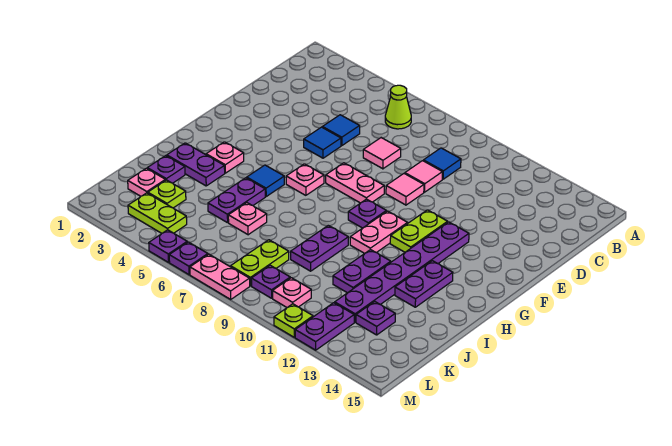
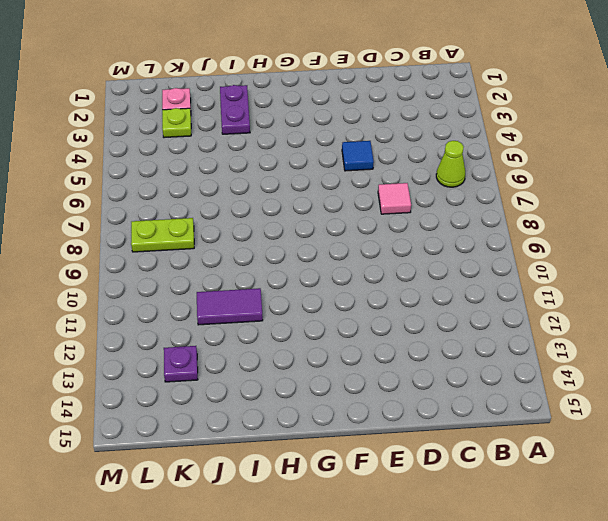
purple tile I11:J11 level 1 -> purple plate I11:J11 level 1
none -> blue tile C9 level 1
none -> blue tile D5 level 1
none -> pink tile D9 level 1
none -> pink tile E9 level 1

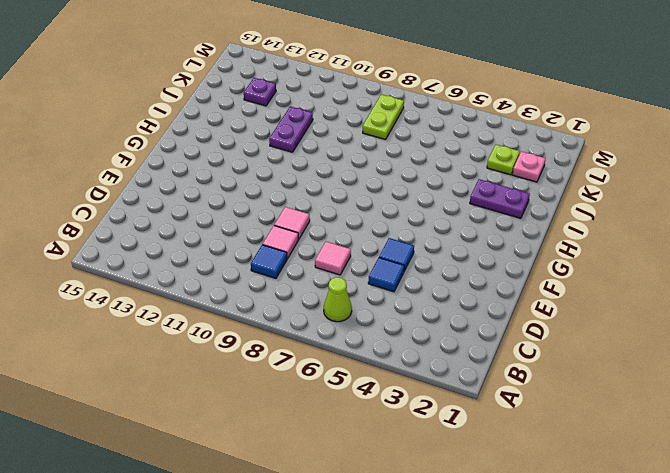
none -> pink plate F7:F8 level 1
none -> lime plate F11:G11 level 1
none -> purple plate F12:K12 level 1
none -> pink plate G6 level 1

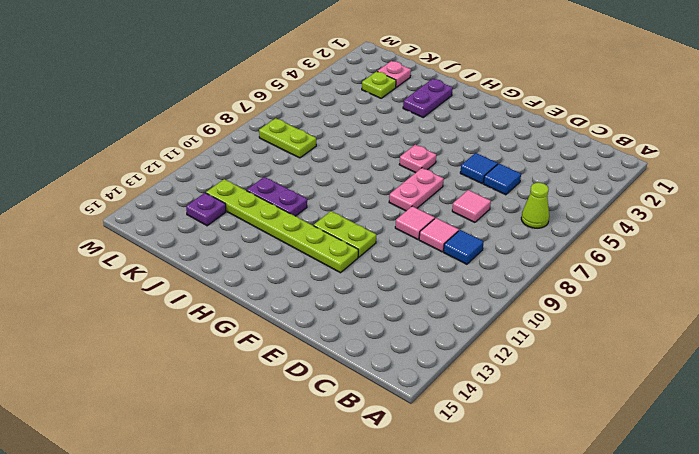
lime plate F12:K12 level 1 -> purple plate F12:K12 level 1
none -> purple plate G9 level 1
none -> pink plate G10:H10 level 1
none -> pink plate H3 level 1
none -> blue tile H5 level 1

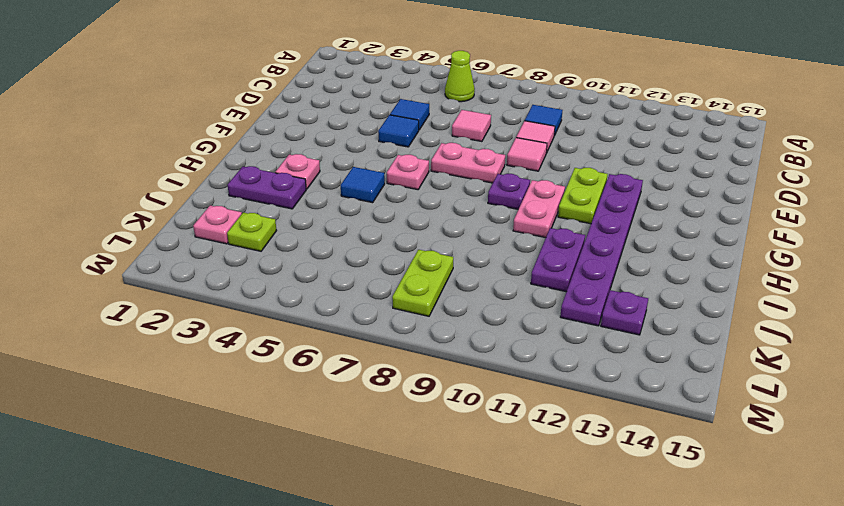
none -> purple plate H13:I13 level 1
none -> purple plate I5:J5 level 1
none -> purple plate I9:J9 level 1
none -> purple plate J2 level 1

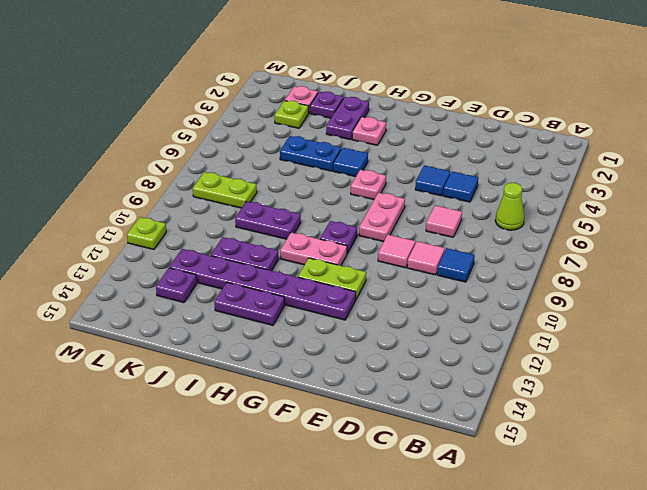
blue plate I5:J5 level 1 -> purple plate I5:J5 level 1
none -> pink plate J6 level 1
none -> lime plate L3:L4 level 1
none -> purple plate L9 level 1
none -> pink plate L10 level 1

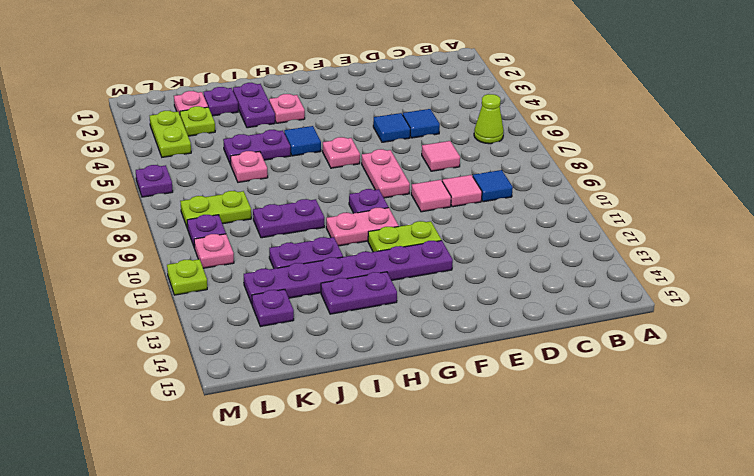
none -> purple plate L12:M12 level 1
none -> purple plate M5 level 1
none -> pink plate M7:M8 level 1

